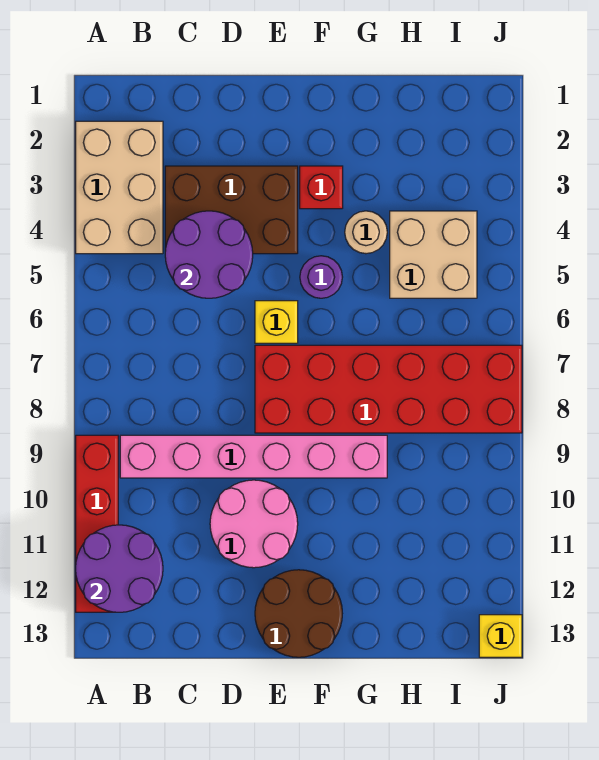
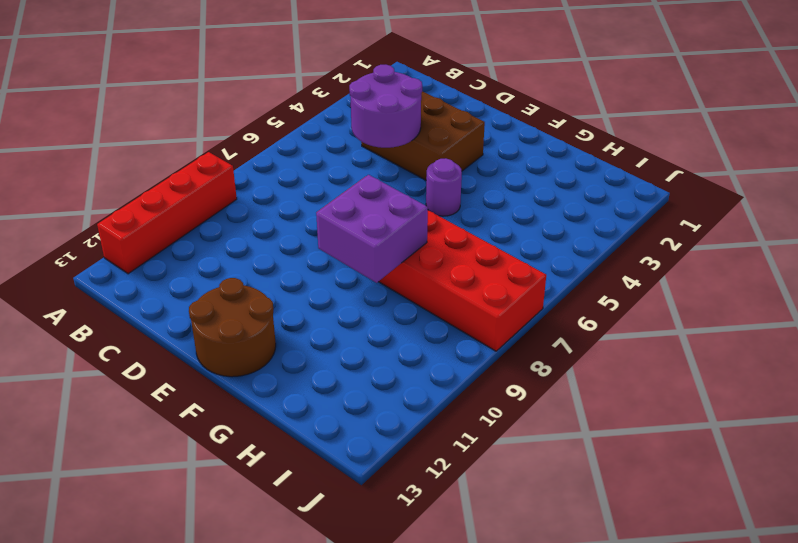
purple brick F8:G9 level 2 -> none
none -> tan brick A2:B4 level 1
none -> pink brick B9:G9 level 1
none -> pink round brick D10:E11 level 1

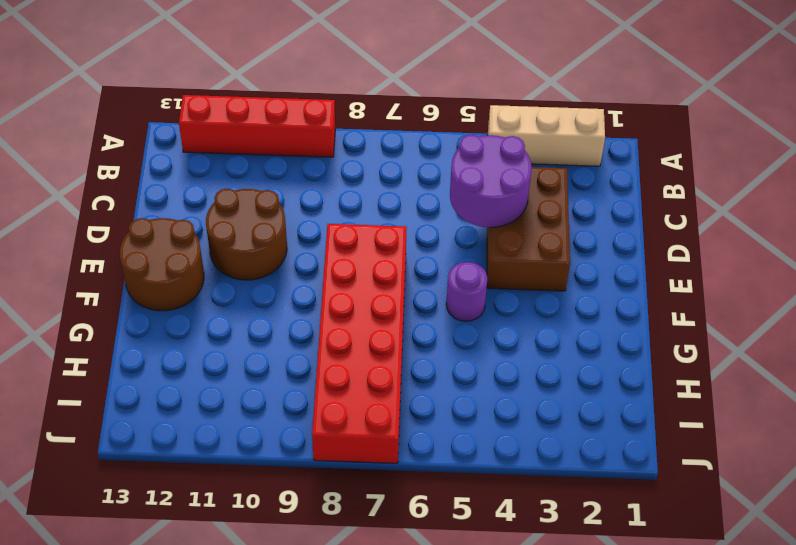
tan brick A2:A4 level 1 -> tan brick A2:B4 level 1
brown round brick D10:E11 level 1 -> pink round brick D10:E11 level 1
none -> pink brick B9:G9 level 1
none -> yellow brick E6 level 1
none -> red brick F3 level 1

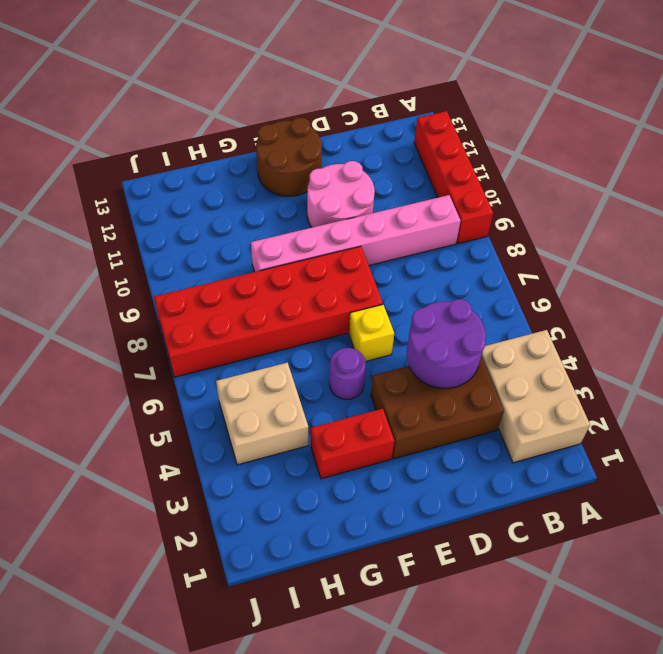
red brick F3:G3 level 1 -> red brick F3 level 1
none -> tan round brick G4 level 1
none -> yellow brick J13 level 1
none -> purple round brick A11:B12 level 2

